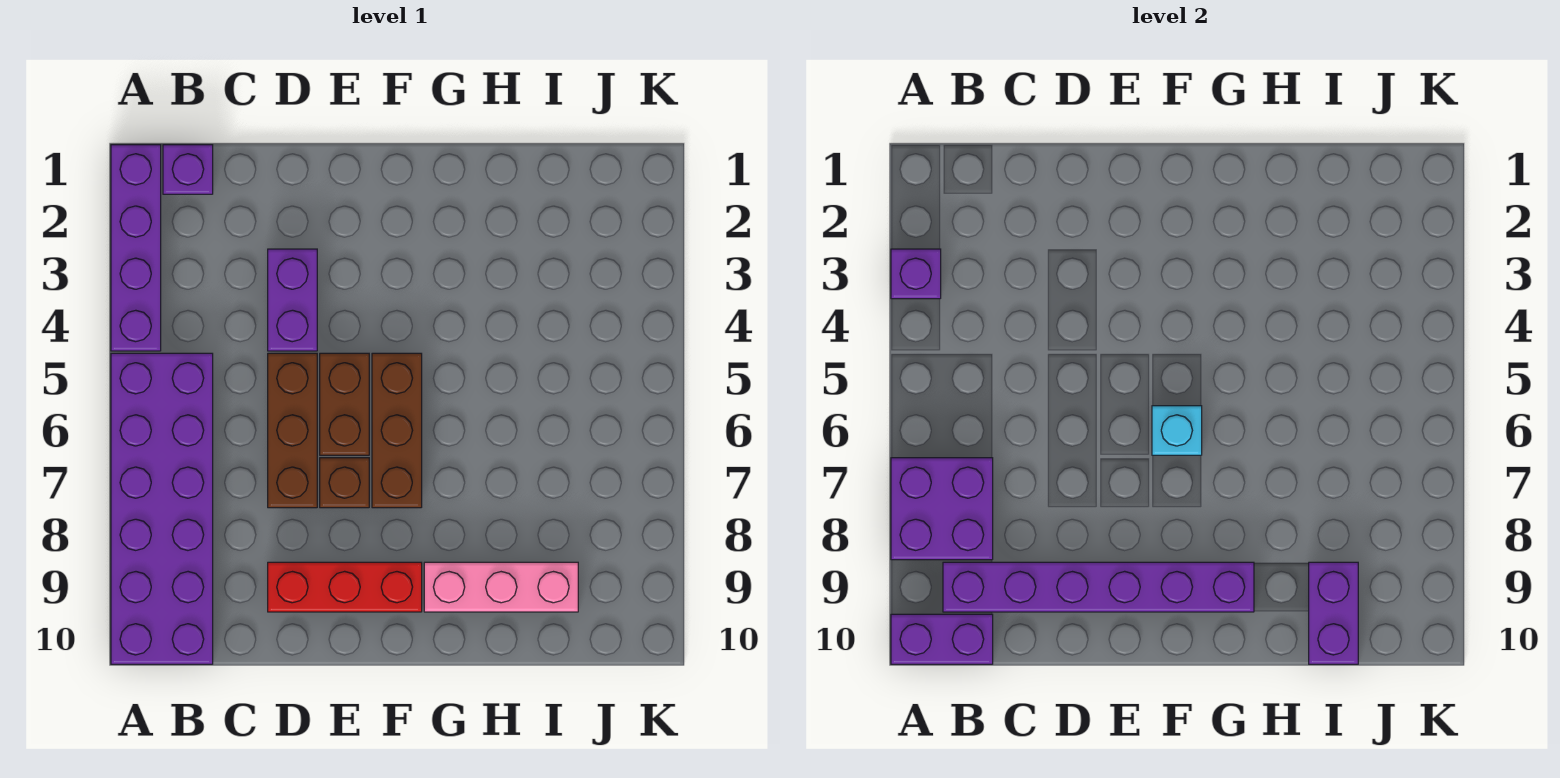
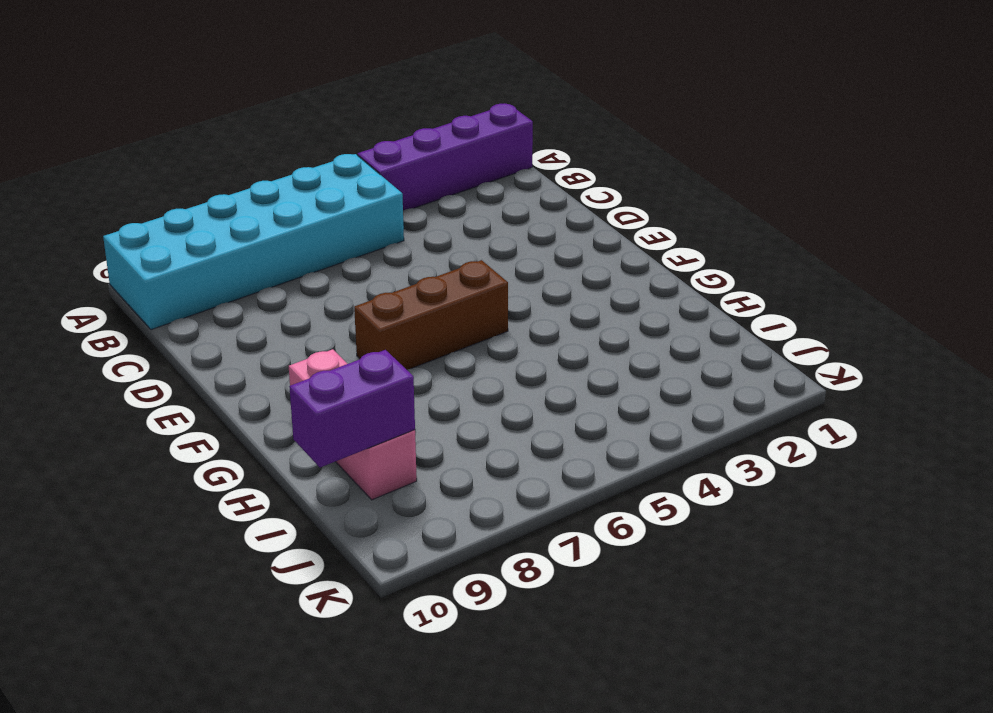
cyan brick A5:B10 level 1 -> purple brick A5:B10 level 1
none -> purple brick B1 level 1
none -> purple brick D3:D4 level 1
none -> brown brick D5:D7 level 1

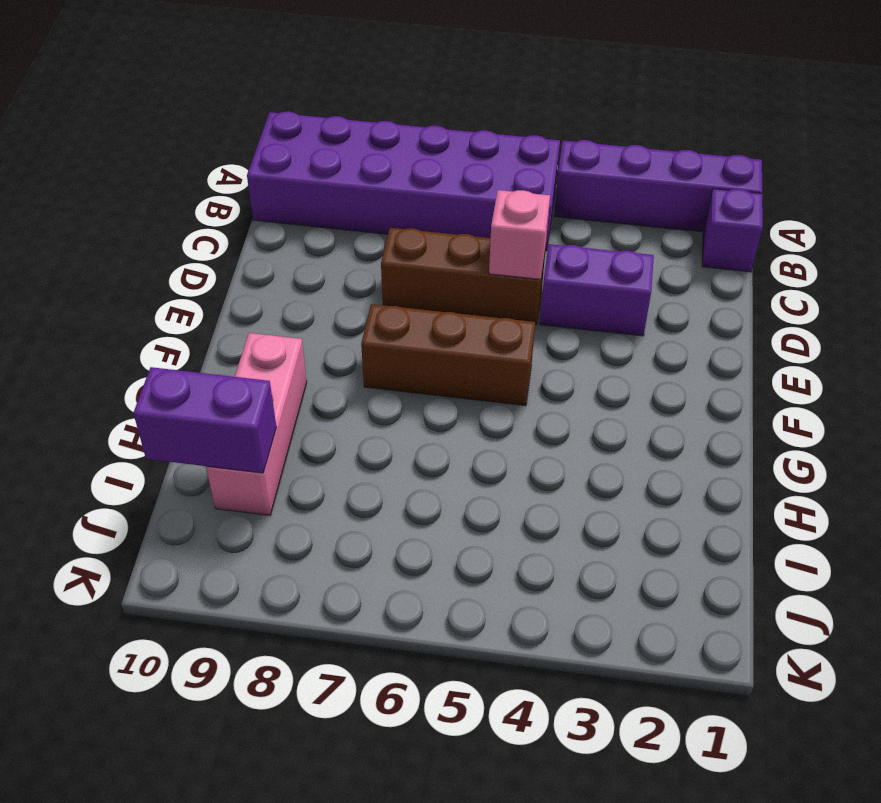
pink brick D5 level 2 -> none
none -> red brick D9:F9 level 1
none -> brown brick E5:E6 level 1
none -> brown brick E7 level 1

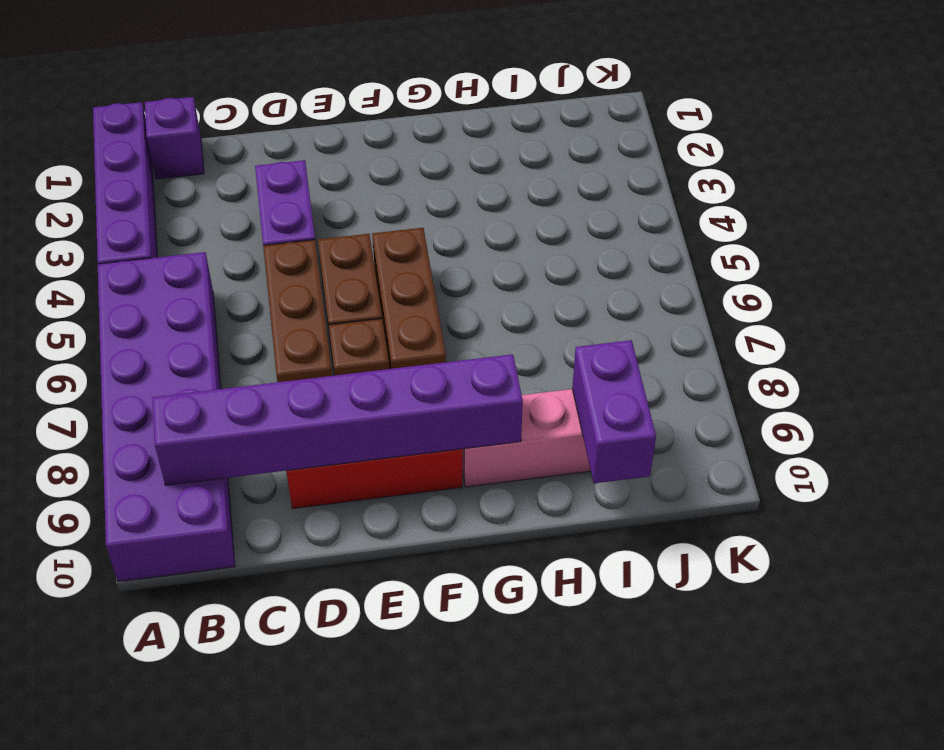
none -> purple brick A3 level 2
none -> purple brick A7:B8 level 2
none -> purple brick A10:B10 level 2

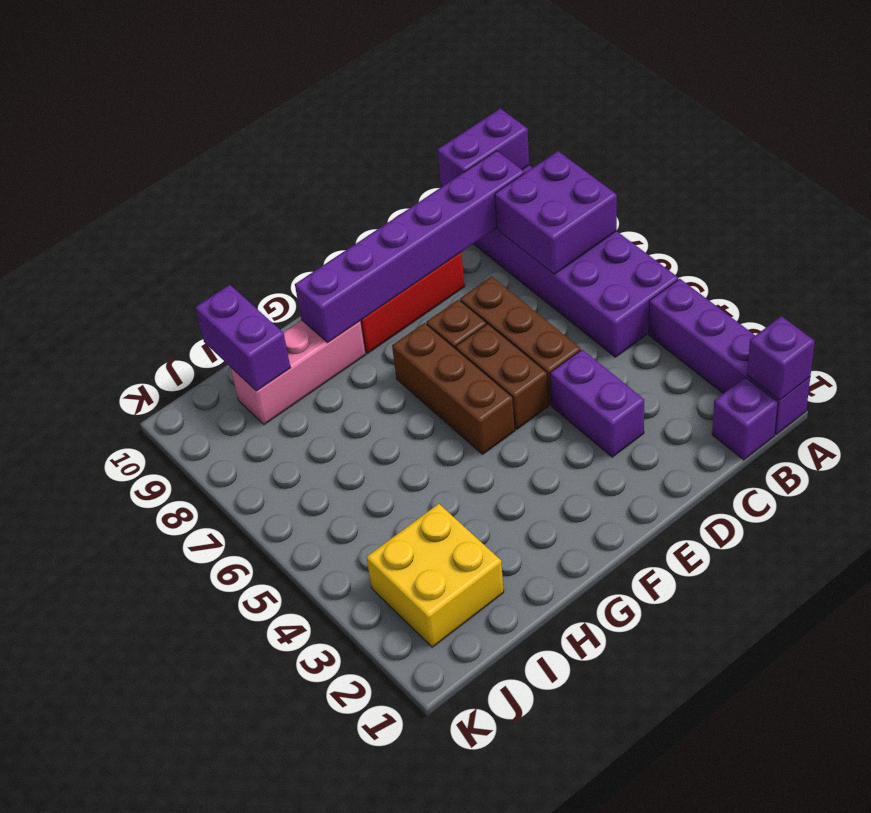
purple brick A1 level 2 -> purple brick A3 level 2
yellow brick I2:J3 level 1 -> none
none -> cyan brick F6 level 2

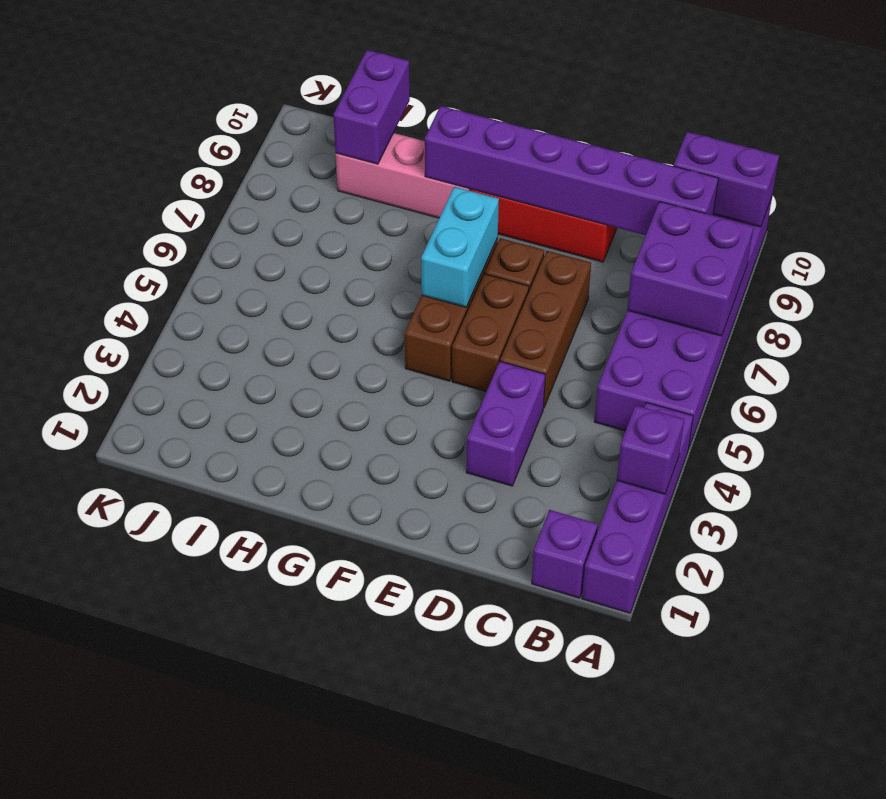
cyan brick F6:F7 level 2 -> cyan brick F6 level 2

